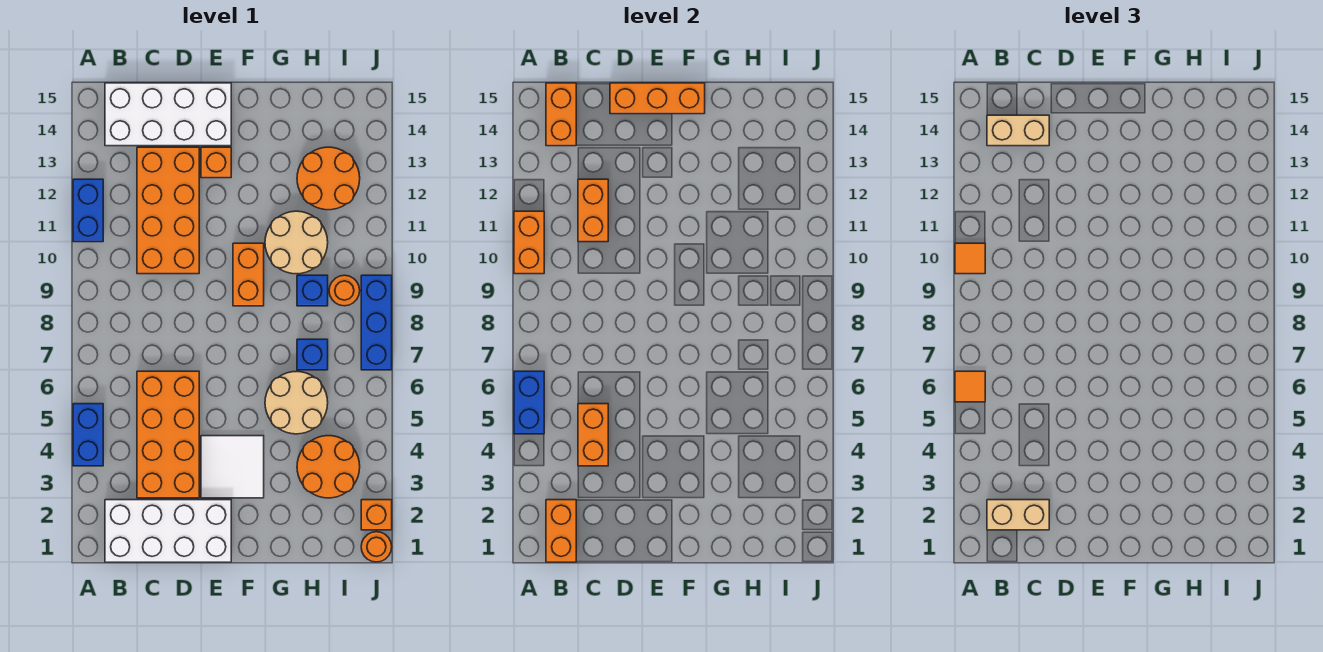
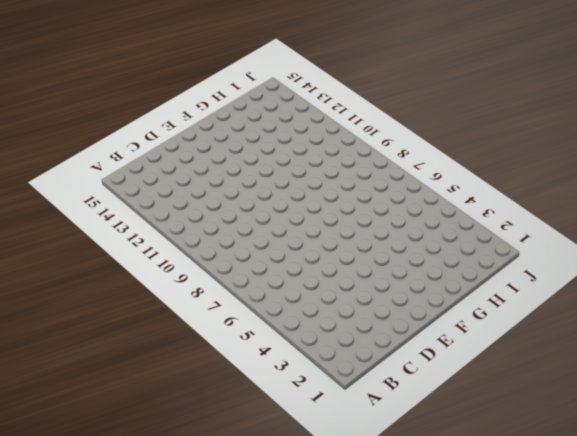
none -> blue brick A4:A5 level 1
none -> blue brick A11:A12 level 1
none -> white brick B1:E2 level 1
none -> white brick B14:E15 level 1

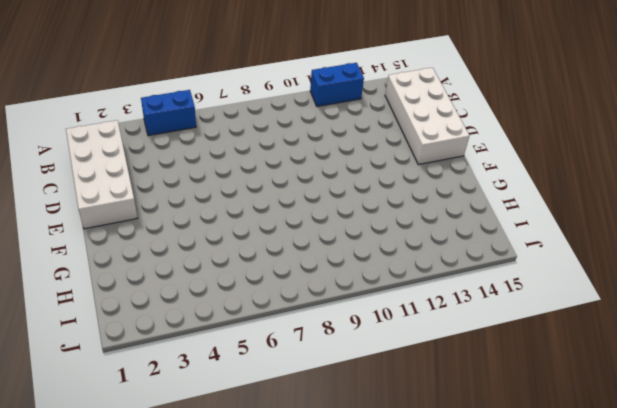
none -> orange brick C3:D6 level 1
none -> orange brick C10:D13 level 1
none -> white tile E3:F4 level 1
none -> orange brick E13 level 1

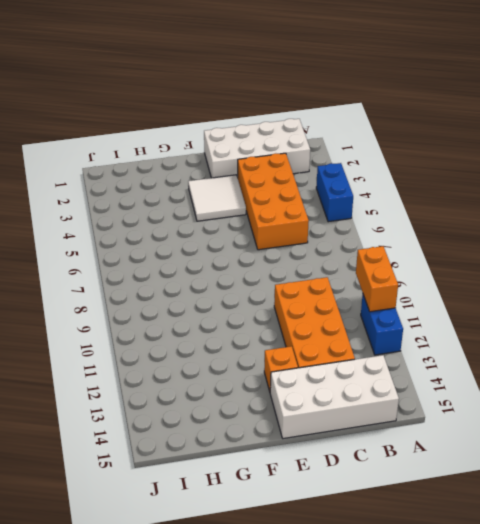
none -> orange brick F9:F10 level 1
none -> tan round brick G5:H6 level 1
none -> tan round brick G10:H11 level 1
none -> orange round brick H3:I4 level 1

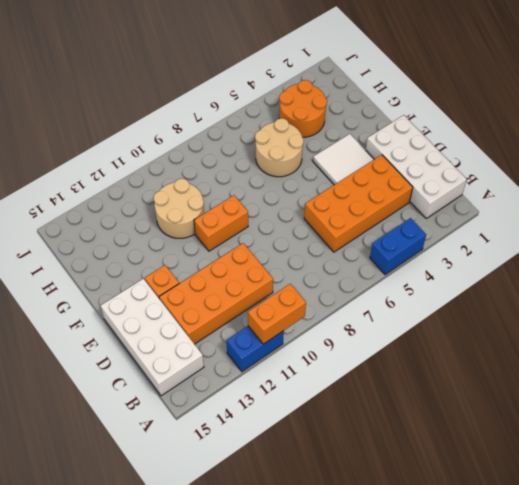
none -> blue brick H7 level 1
none -> blue brick H9 level 1
none -> orange round brick H12:I13 level 1
none -> orange round brick I9 level 1

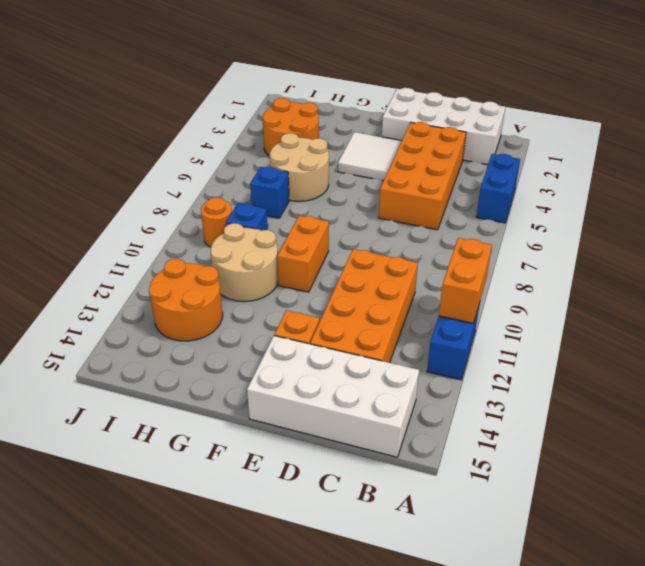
none -> orange round brick J1 level 1
none -> orange brick J2 level 1
none -> blue brick J7:J9 level 1
none -> blue brick A5:A6 level 2

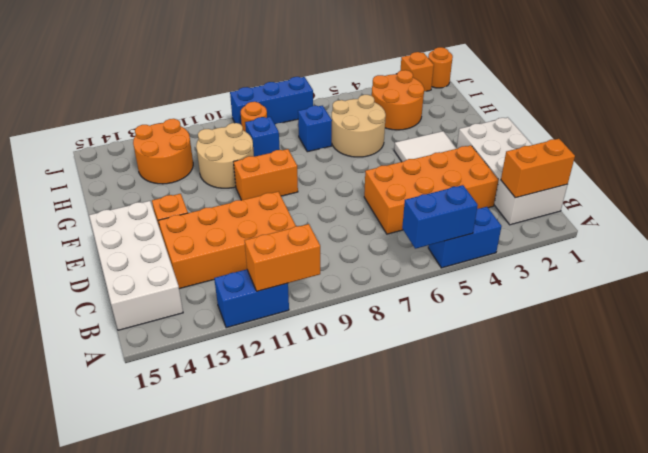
none -> orange brick B14:B15 level 2
none -> orange brick C4:C5 level 2
none -> orange brick C11:C12 level 2
none -> orange brick D15:F15 level 2

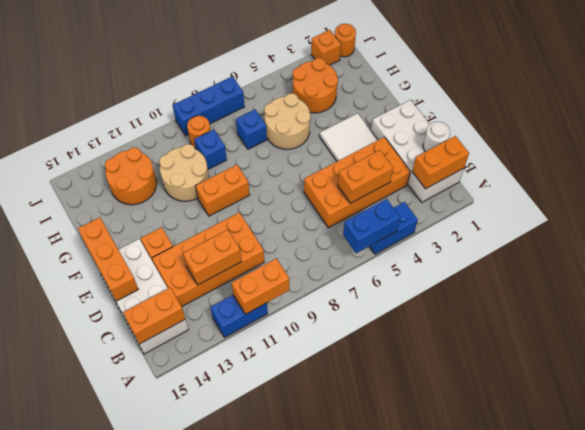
white round brick C1 level 2 -> none
none -> orange tile A6 level 3
none -> orange tile A10 level 3
none -> tan brick B2:C2 level 3
none -> tan brick B14:C14 level 3

